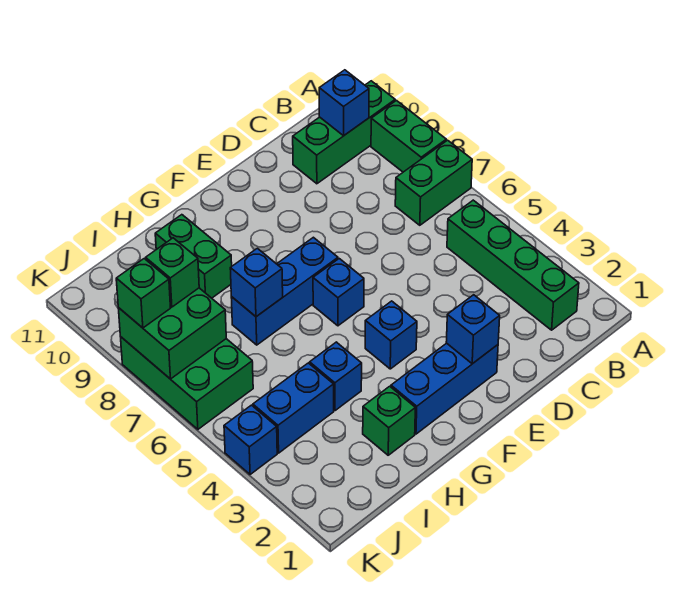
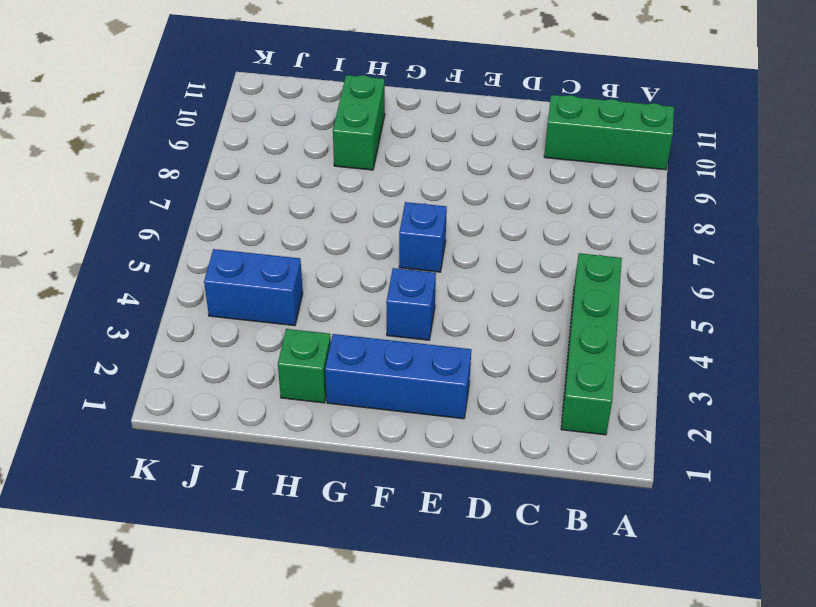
none -> green brick A7:B7 level 1
none -> green brick A8:A9 level 1
none -> blue brick F7:H7 level 1

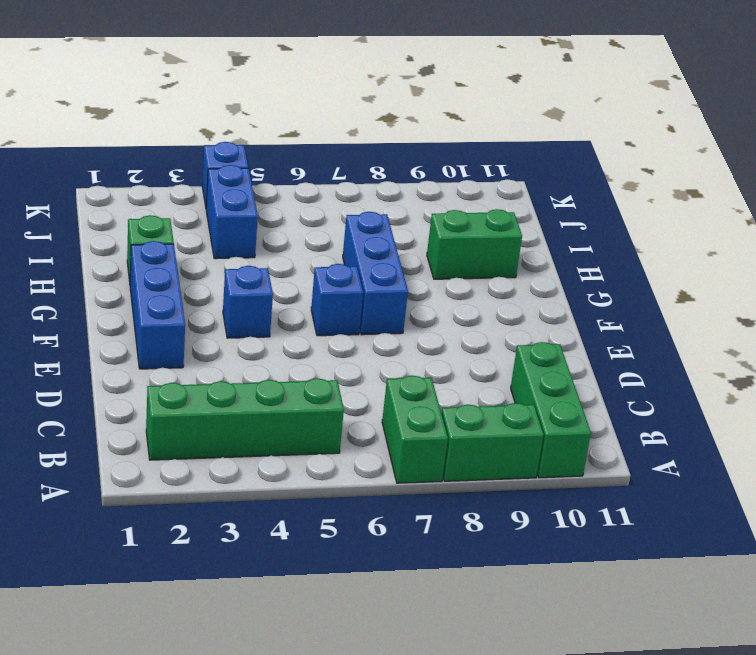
none -> blue brick H4 level 1
none -> green brick J6:K8 level 1
none -> blue brick B10 level 2

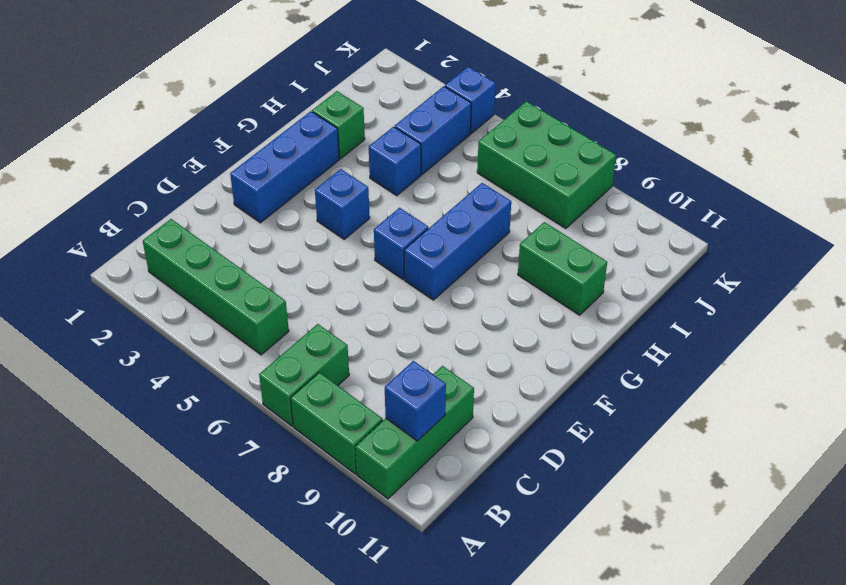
none -> blue brick E2 level 2
none -> blue brick H7 level 2
none -> green brick J7:K8 level 2

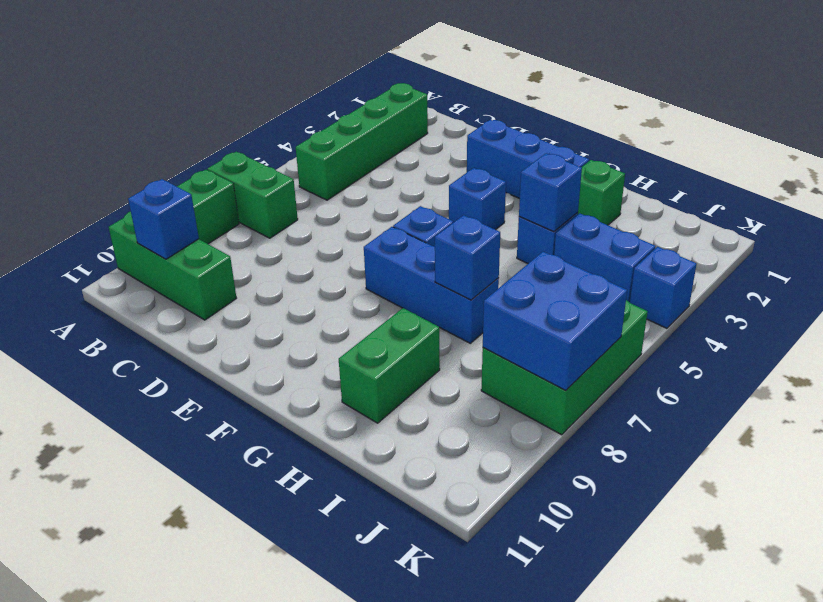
blue brick H4 level 2 -> blue brick E2 level 2
blue brick J7:K8 level 2 -> green brick J7:K8 level 2
none -> green brick J8 level 3
none -> green brick K8 level 3

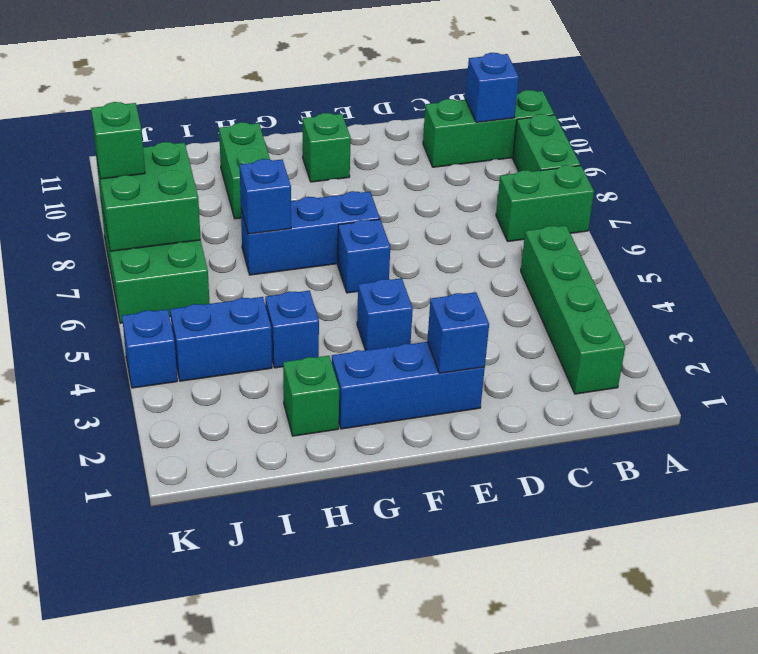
green brick F10 level 1 -> green brick J8 level 3

